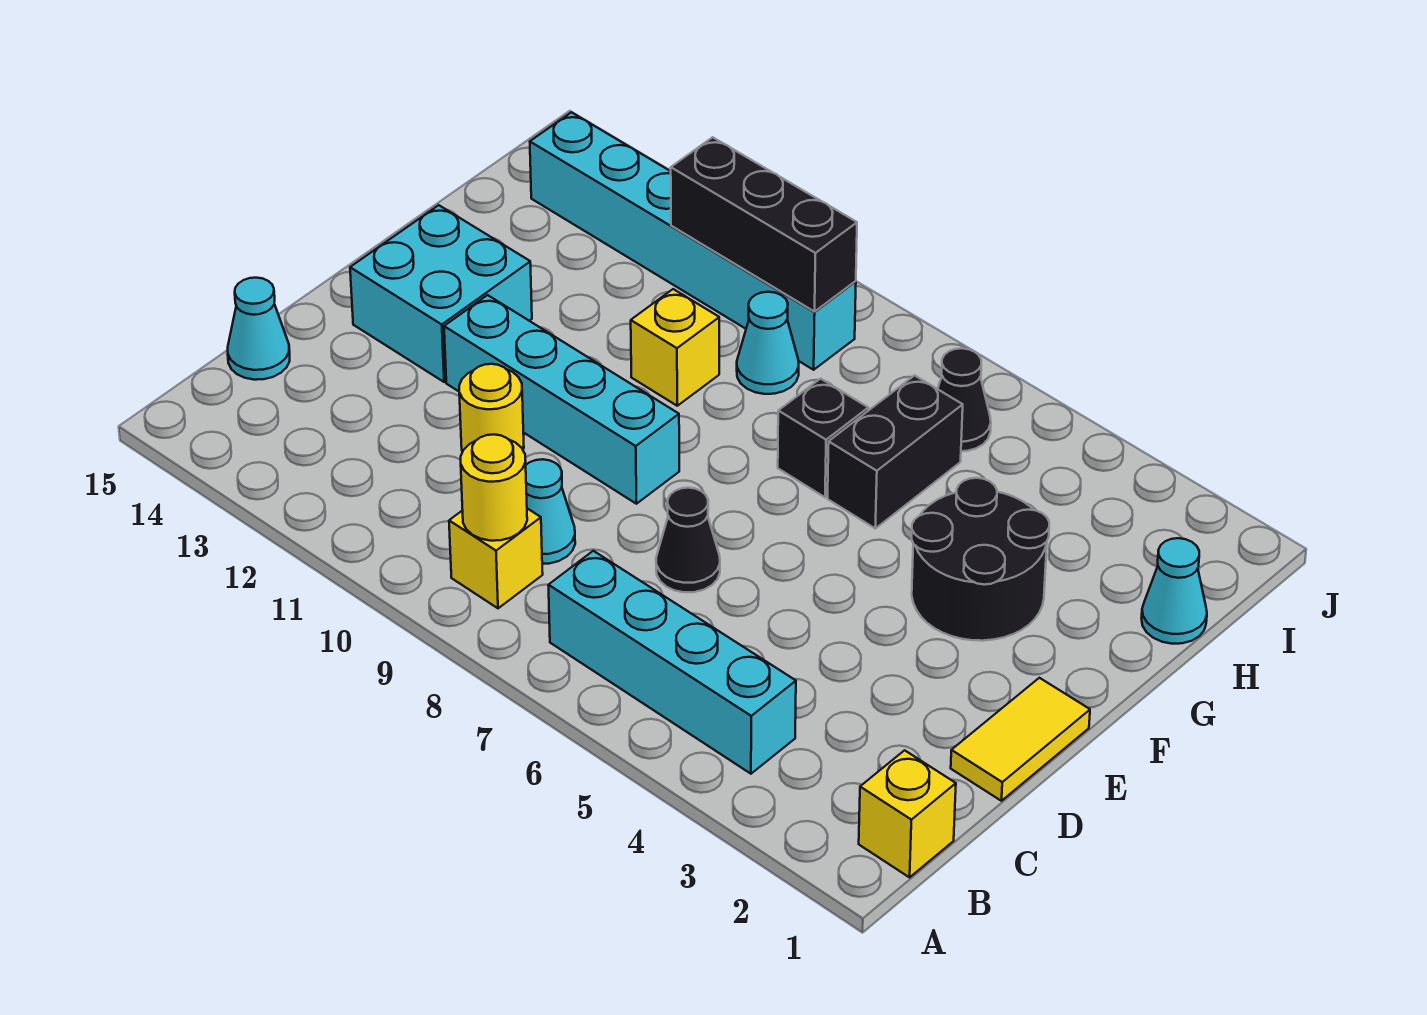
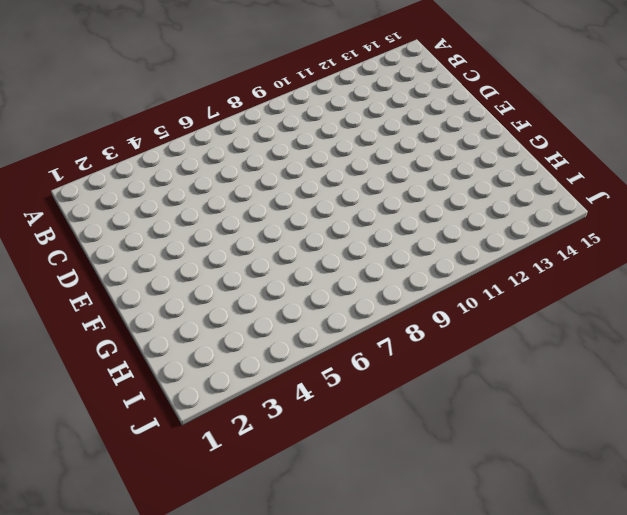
none -> yellow brick B1 level 1
none -> cyan brick B4:B7 level 1
none -> yellow brick B9 level 1

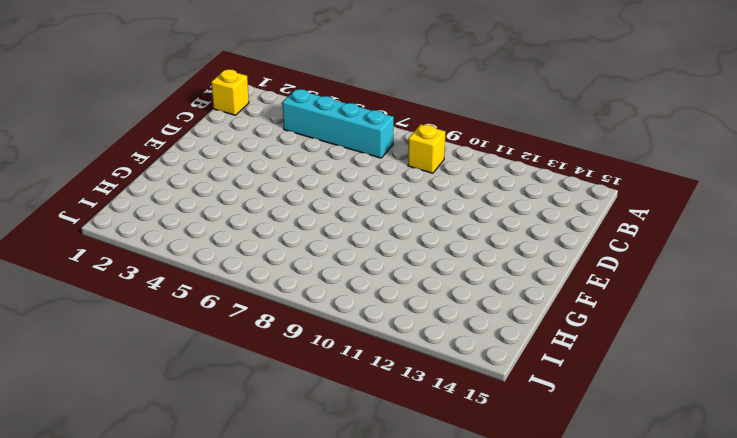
none -> cyan cone C9 level 1
none -> cyan cone C15 level 1
none -> yellow tile D1:E1 level 1

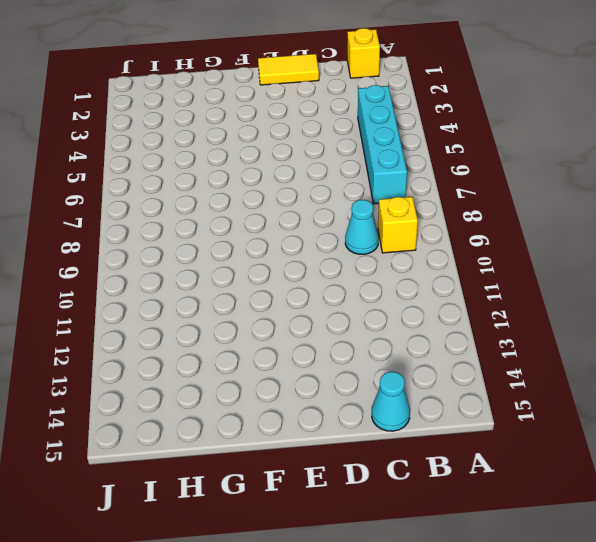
none -> black cone D7 level 1
none -> yellow round brick D11 level 1
none -> cyan brick E9:E12 level 1

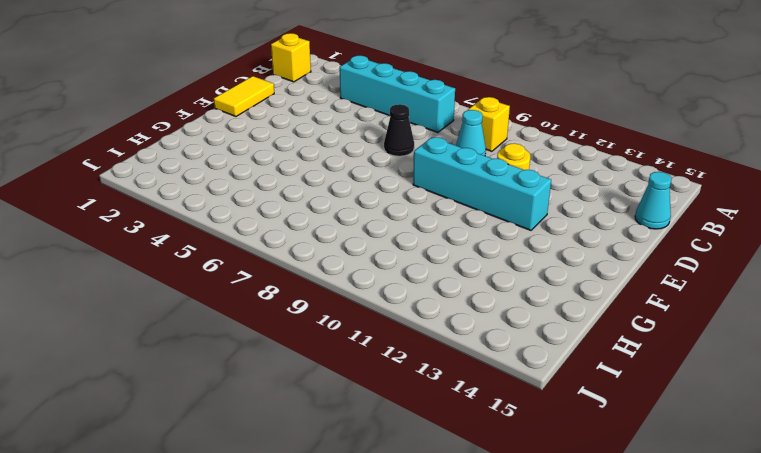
none -> cyan brick E13:F14 level 1
none -> black round brick F3:G4 level 1
none -> black brick G6:H6 level 1

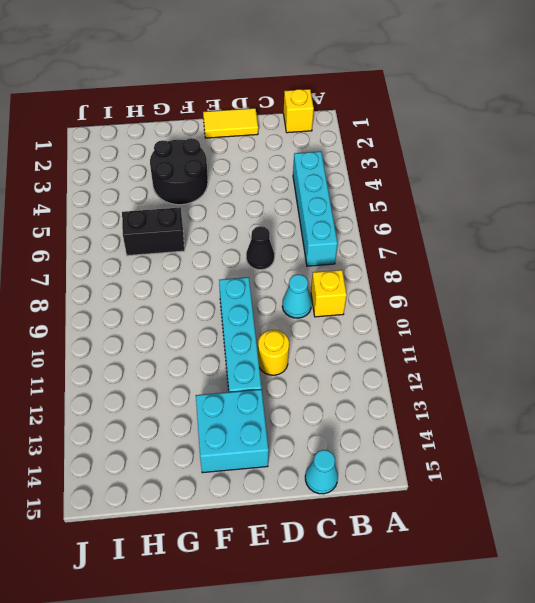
none -> black brick G7 level 1
none -> yellow brick G10 level 1
none -> cyan cone H1 level 1

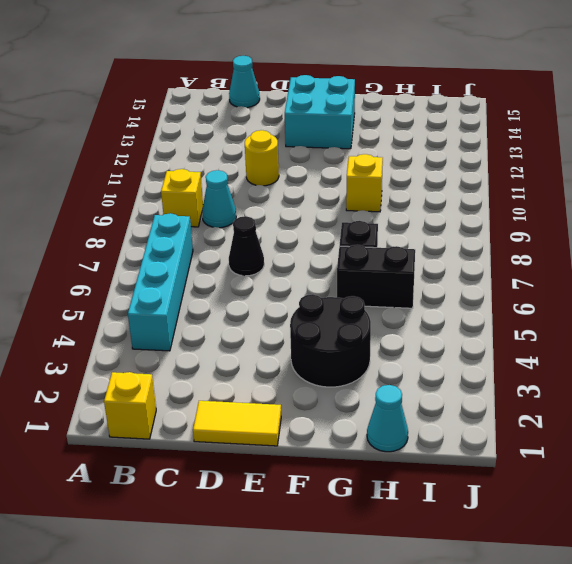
none -> cyan brick E9:E12 level 1
none -> cyan cone H9 level 1
none -> black cone I6 level 1

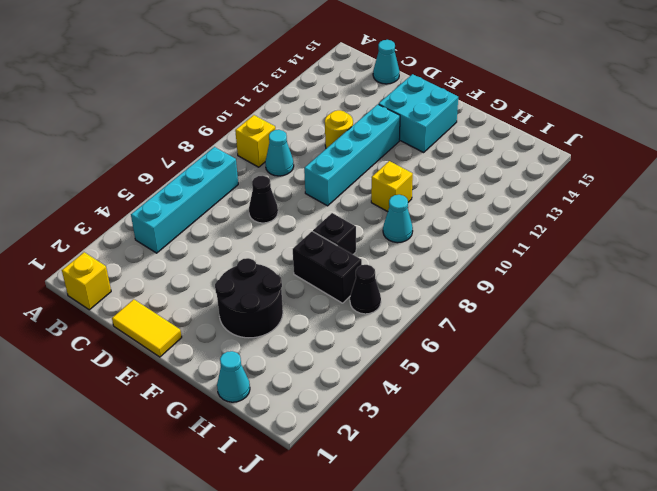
none -> cyan brick I9:I14 level 1
none -> yellow round brick B9 level 2
none -> black brick I9:I11 level 2

